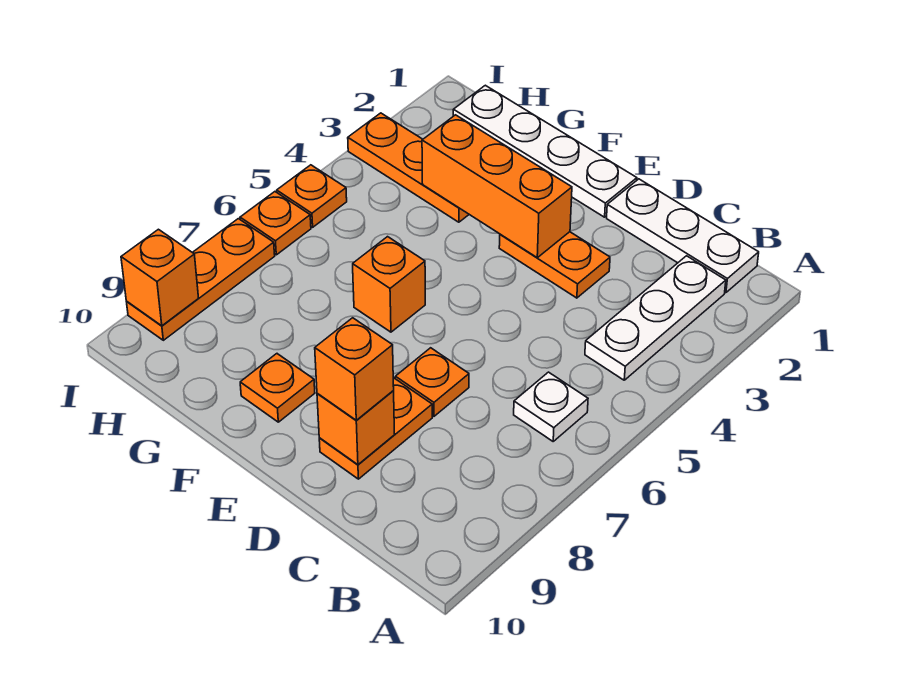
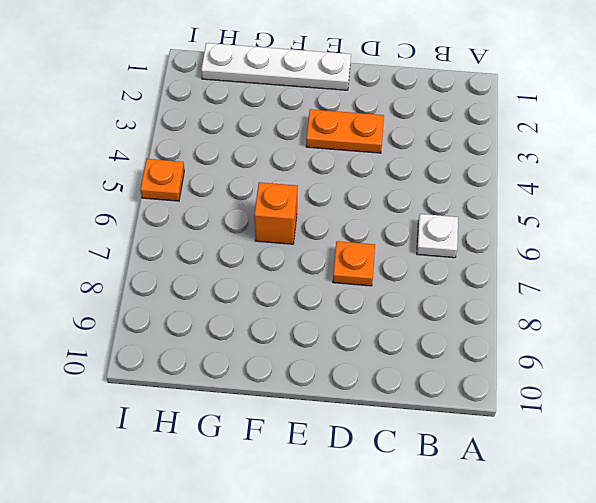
none -> white plate B1:D1 level 1
none -> white plate B2:B4 level 1
none -> orange plate D8:D9 level 1

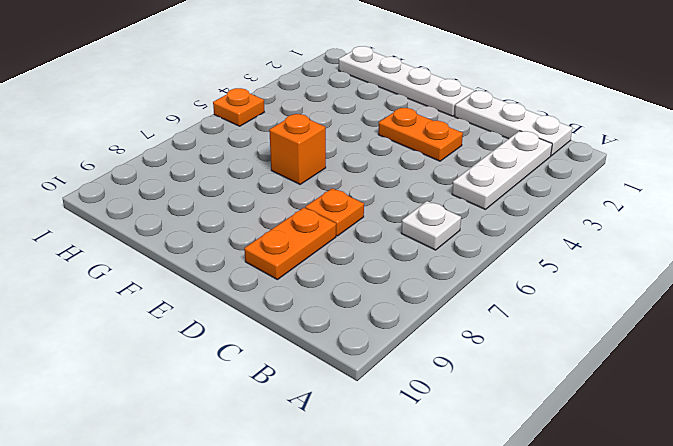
none -> orange plate F9 level 1
none -> orange plate G3:I3 level 1
none -> orange plate I6 level 1

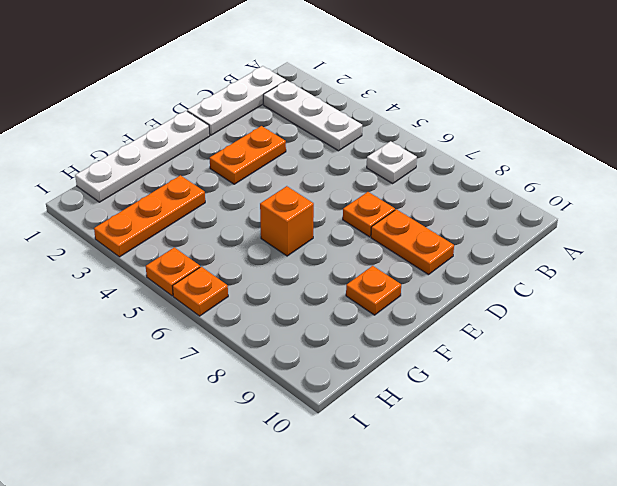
none -> orange plate I7:I9 level 1
none -> orange brick D9 level 2
none -> orange brick E3:G3 level 2

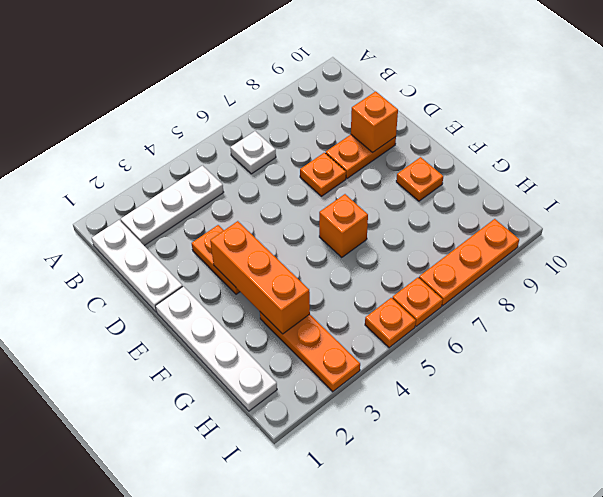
none -> orange brick I9 level 2
none -> orange brick D9 level 3

